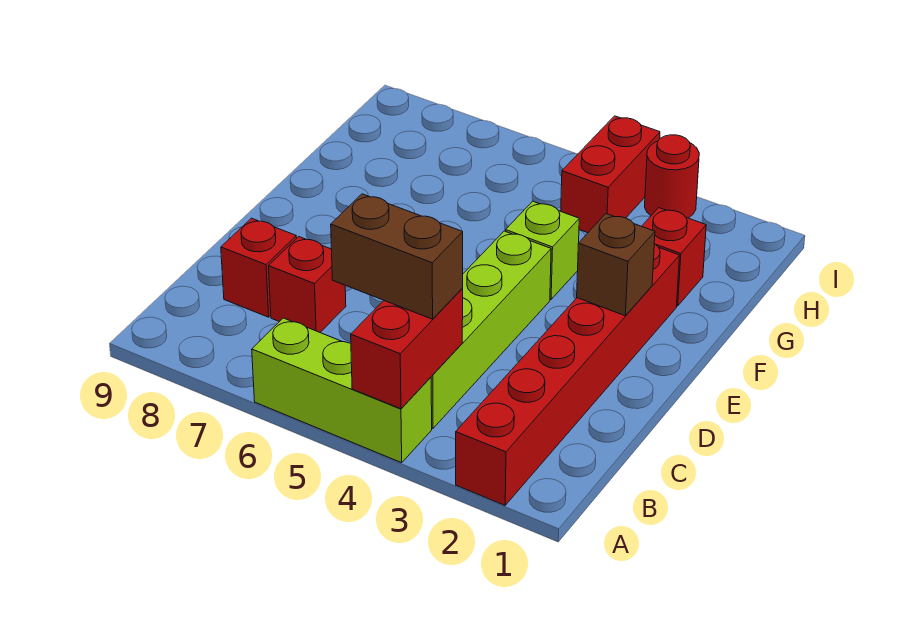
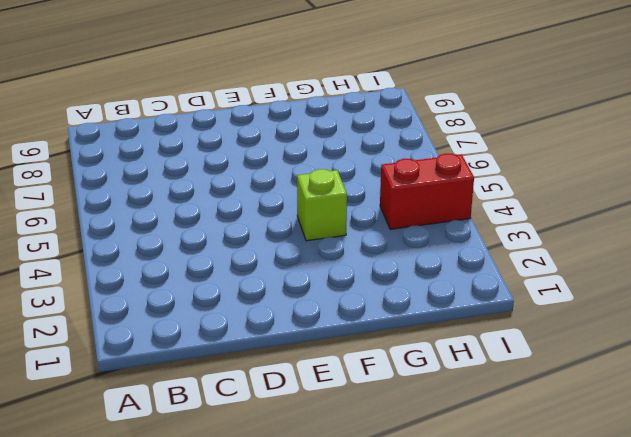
none -> red brick A2:F2 level 1
none -> lime brick A4:A6 level 1
none -> lime brick B4:E4 level 1

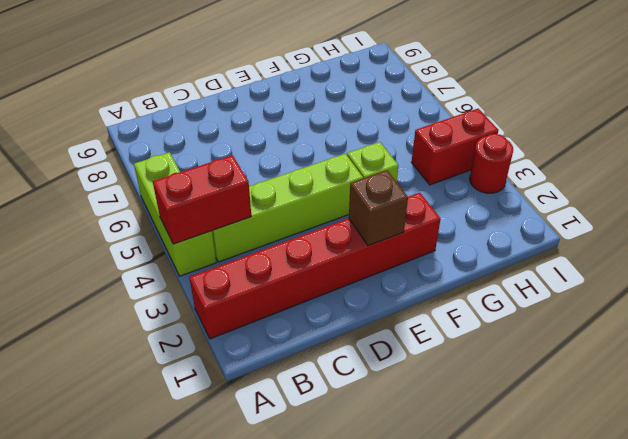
none -> red brick C7 level 1
none -> red brick C8 level 1
none -> red brick G2 level 1

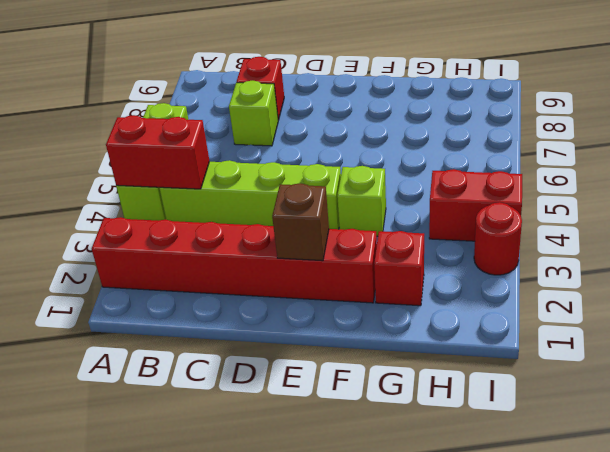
lime brick C7 level 1 -> red brick C7 level 1
none -> brown brick B4:B5 level 3

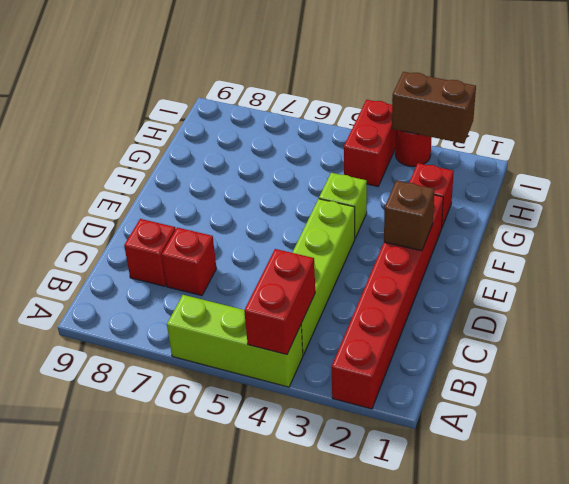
brown brick I2:I3 level 2 -> brown brick B4:B5 level 3

